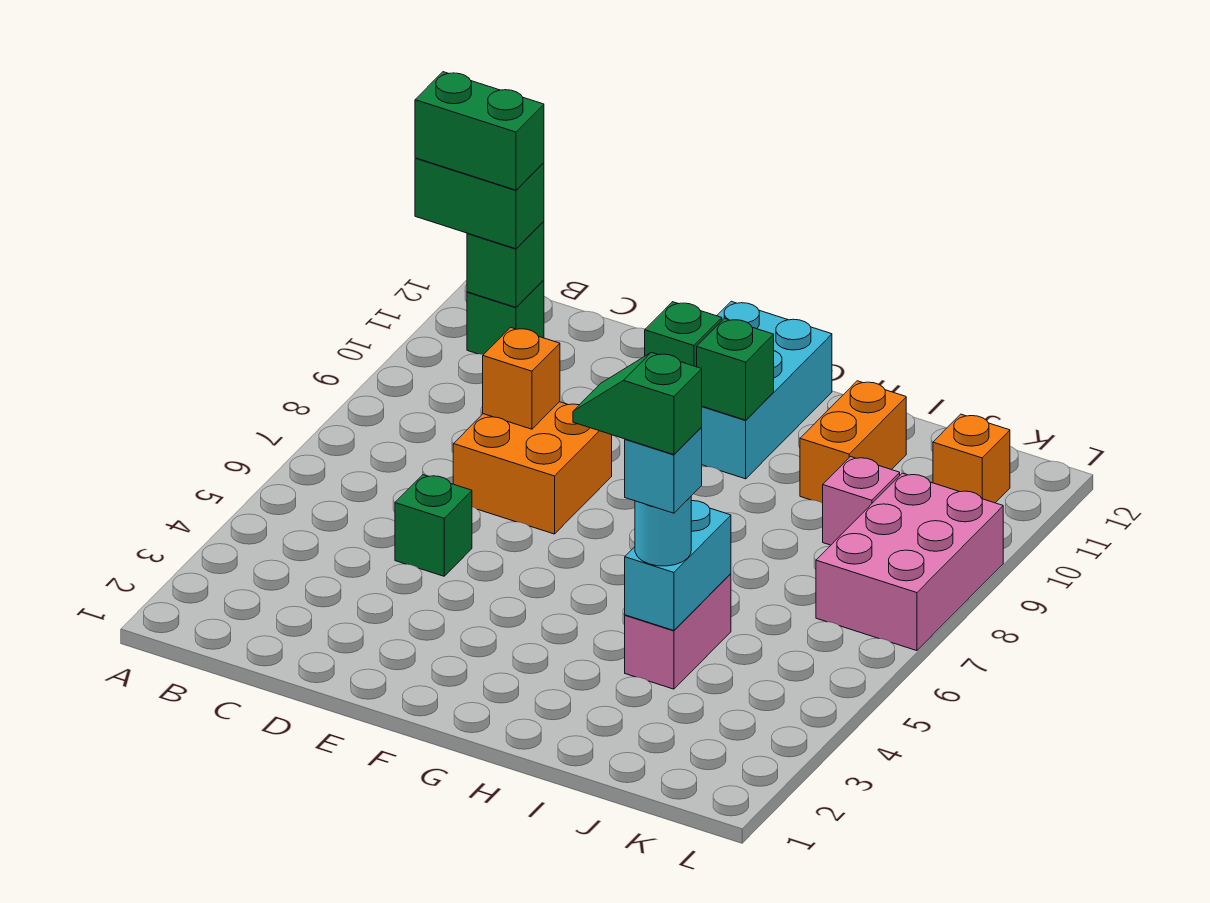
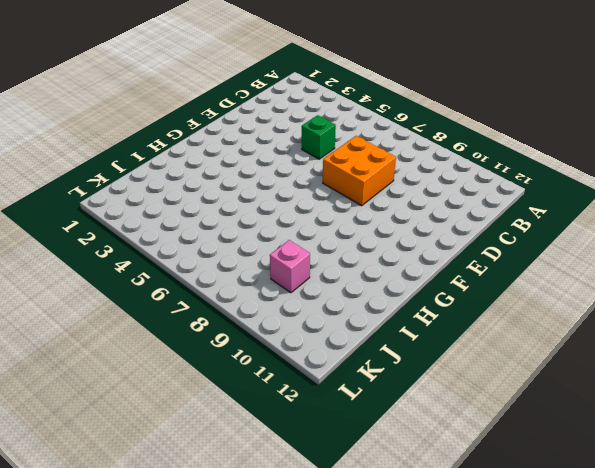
none -> green brick B11 level 1
none -> cyan brick F10:G12 level 1
none -> pink brick I4:I5 level 1

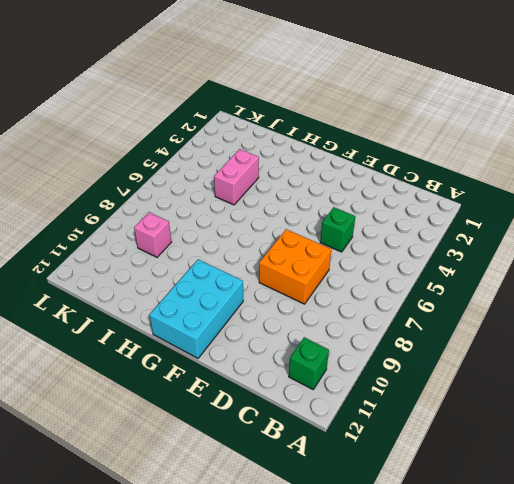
none -> orange brick I10:I11 level 1
none -> pink brick K7:L9 level 1
none -> orange brick K11 level 1

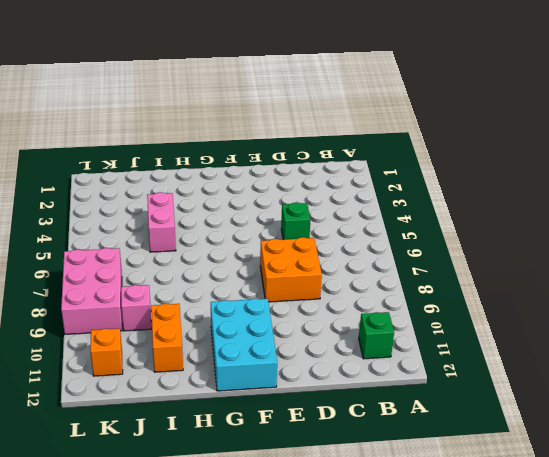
none -> green brick B11 level 2
none -> orange brick D8 level 2
none -> green brick F10 level 2

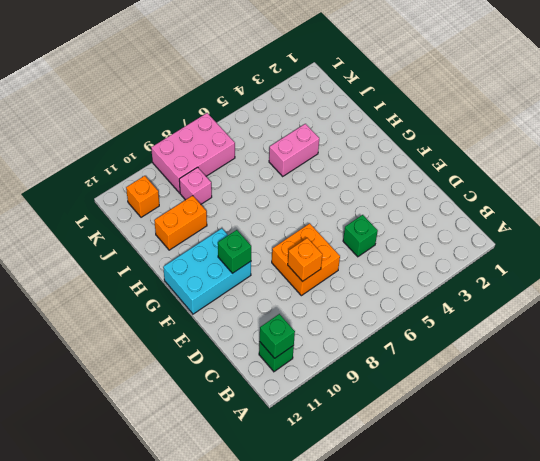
none -> green brick G10 level 2
none -> cyan brick I4:I5 level 2
none -> green brick A11:B11 level 3

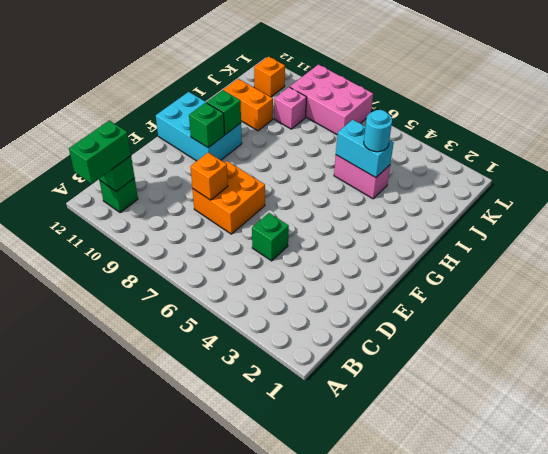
none -> green brick A11:B11 level 4
none -> cyan brick I4 level 4
none -> green slope H4:I4 level 5 top I

